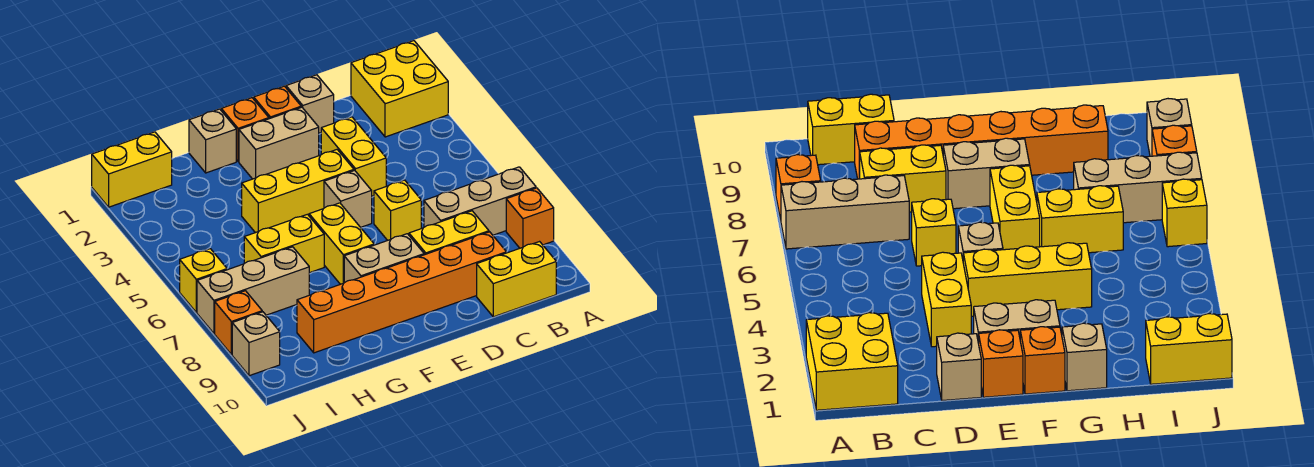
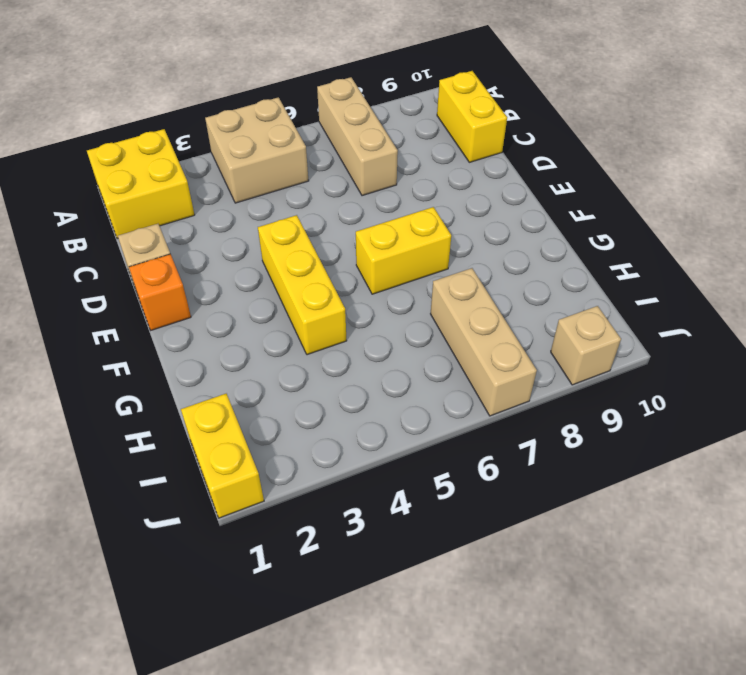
tan brick A4:B5 level 1 -> none
none -> orange brick A8 level 1
none -> yellow brick C8:D8 level 1
none -> orange brick C9:H9 level 1

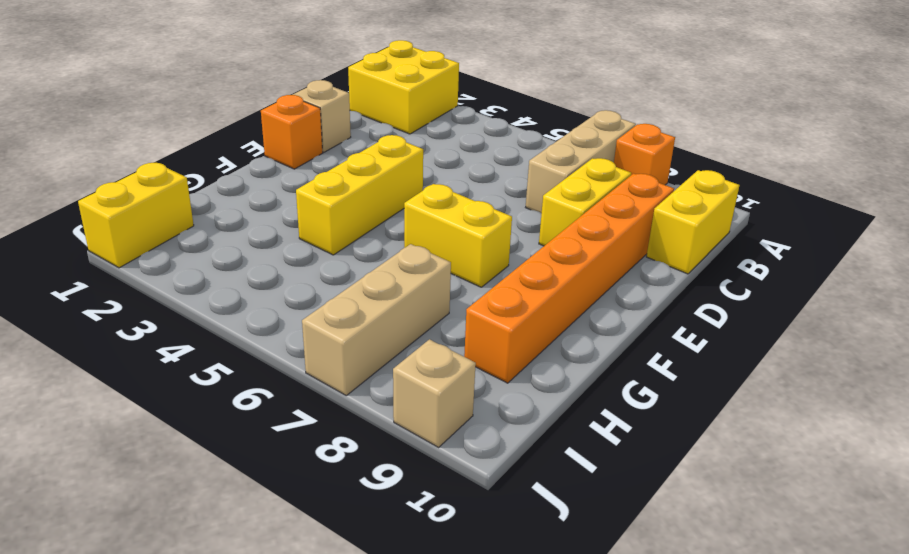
none -> yellow brick D3:D4 level 1
none -> yellow brick D6 level 1
none -> tan brick E2:F2 level 1

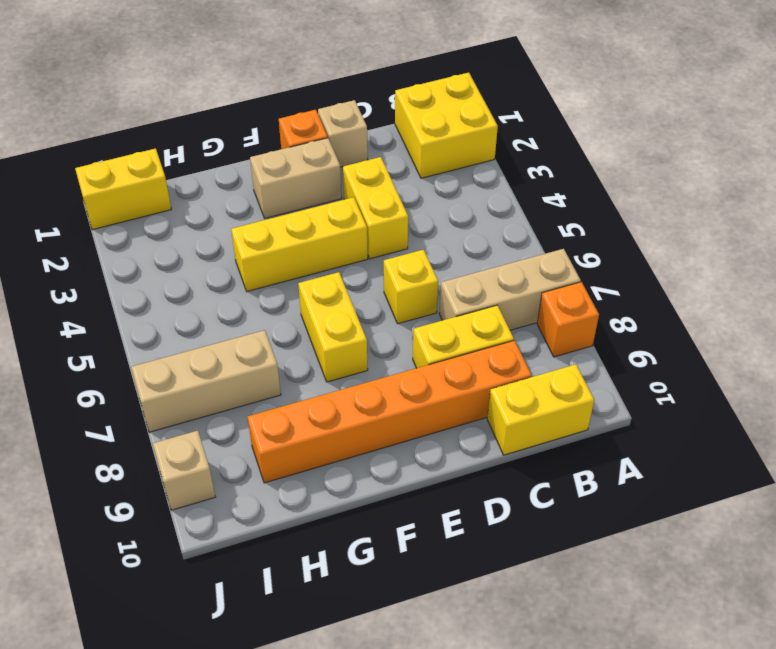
none -> tan brick E5 level 1
none -> tan brick E8:F8 level 1
none -> orange brick F1 level 1

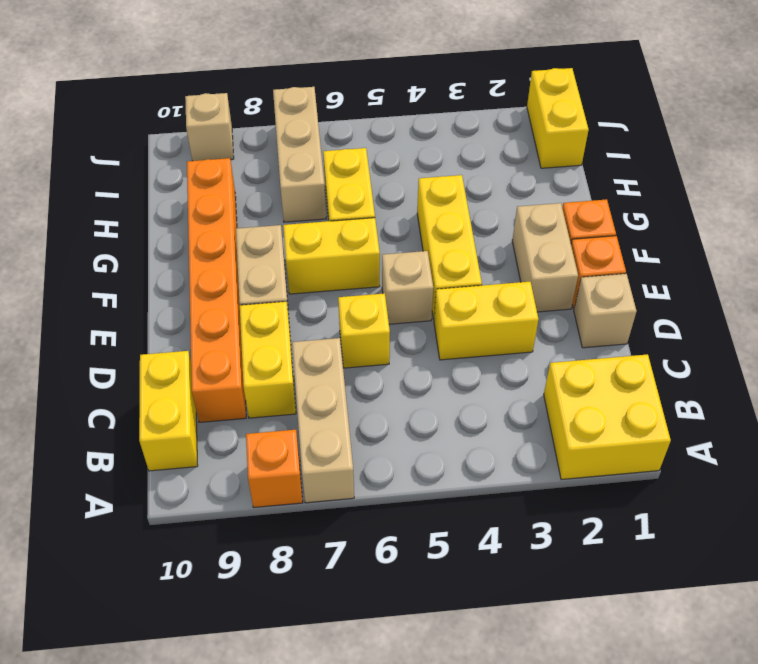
none -> tan brick G1 level 1
none -> yellow brick J6 level 1
none -> orange brick J8 level 1

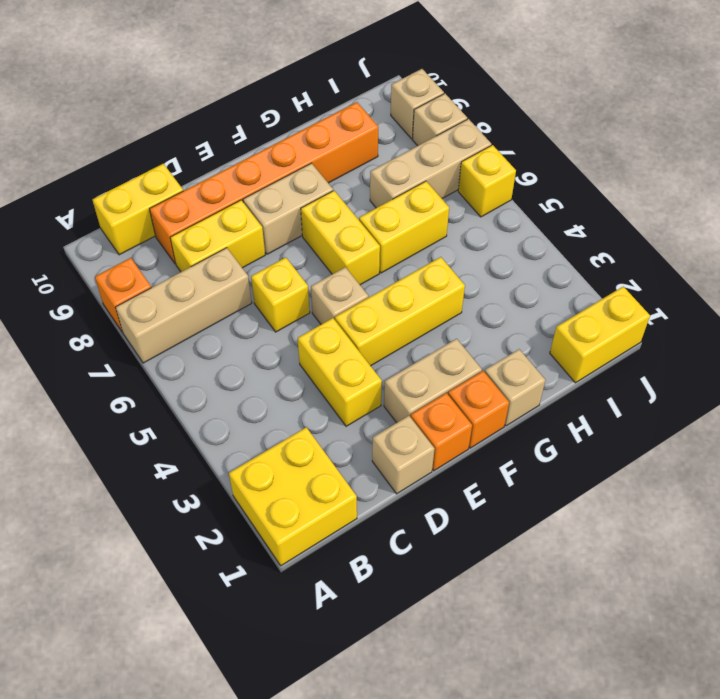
tan brick J8 level 1 -> orange brick J8 level 1

